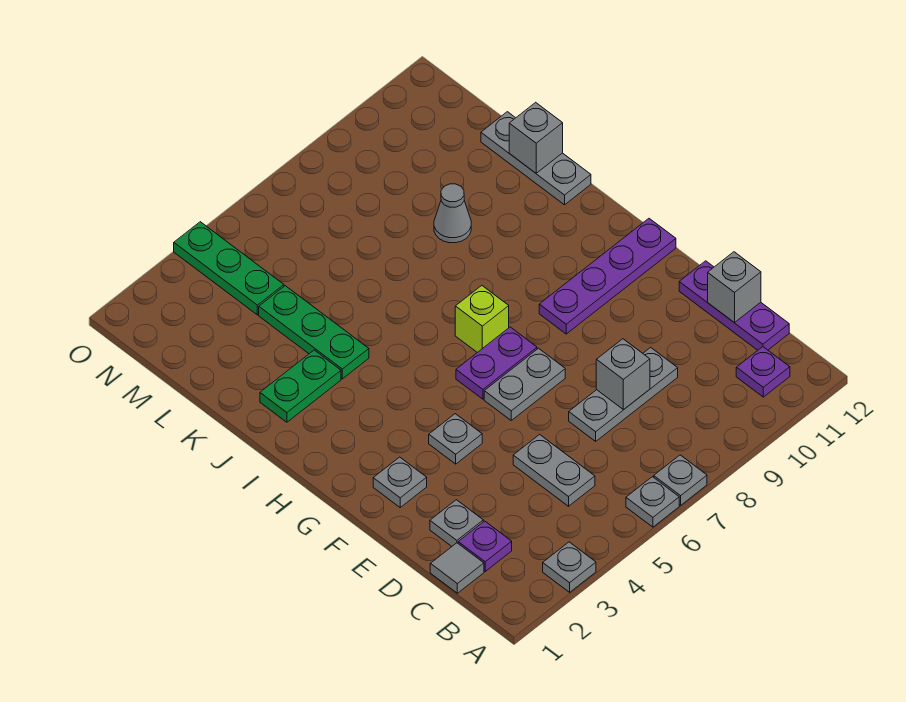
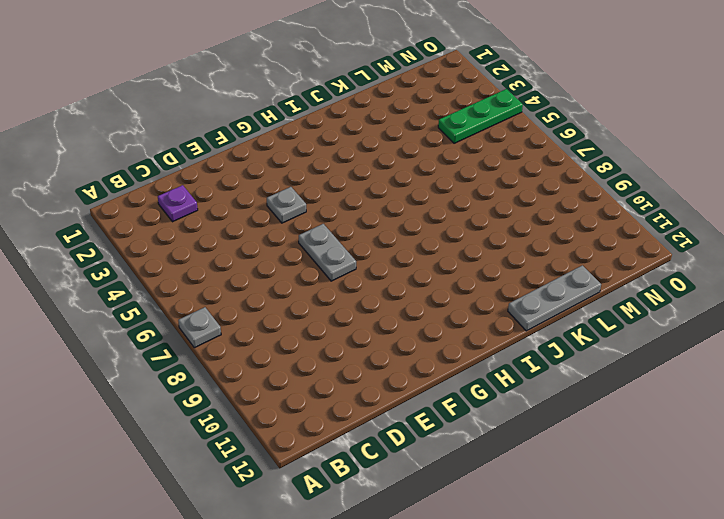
none -> grey plate A3 level 1
none -> grey plate A6 level 1
none -> purple plate B11 level 1

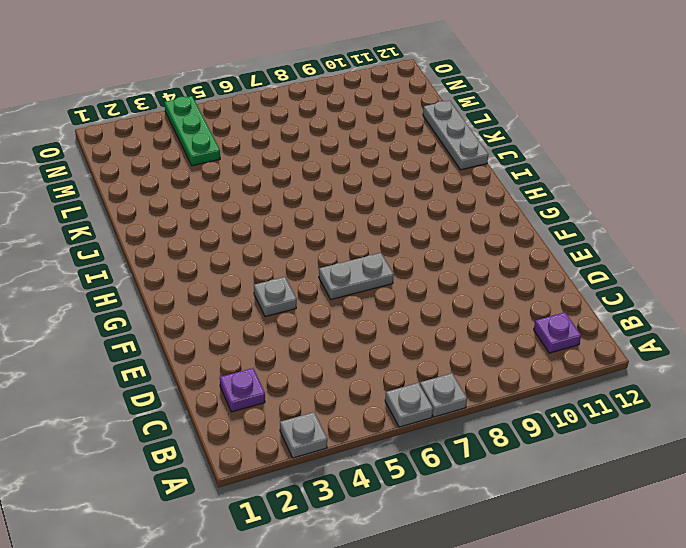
none -> grey tile C1 level 1
none -> grey plate C5:D5 level 1
none -> purple plate C12:E12 level 1

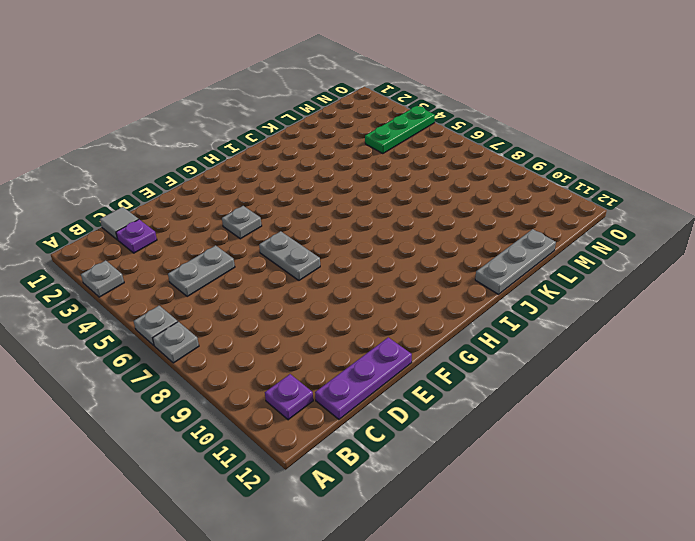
none -> grey plate D2 level 1
none -> grey plate D7:D9 level 1
none -> grey plate F2 level 1

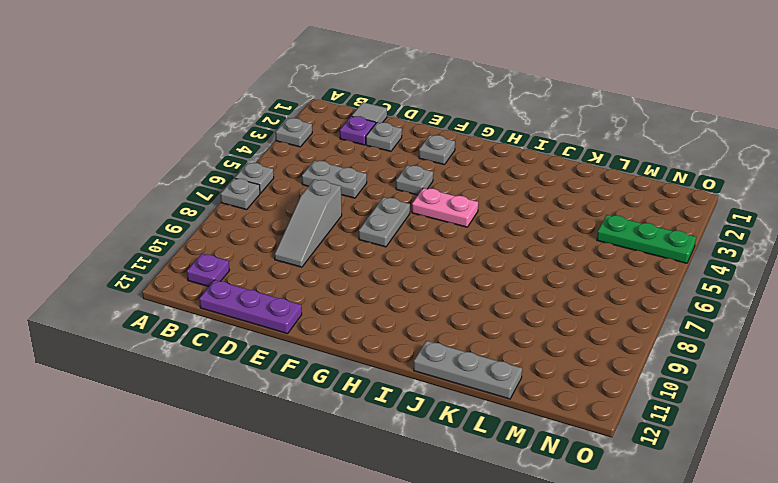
grey slope D7:D9 level 1 top 7 -> grey plate D7:D9 level 1
pink plate G5:H5 level 1 -> none
none -> purple plate G6:G7 level 1
none -> purple plate G9:G12 level 1
none -> lime brick H7 level 1

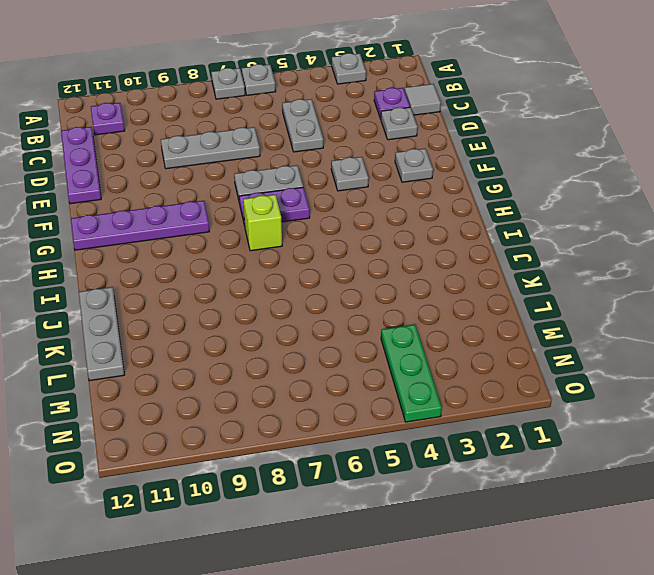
none -> green plate J2:J3 level 1
none -> green plate J4:L4 level 1
none -> grey cone K9 level 1

